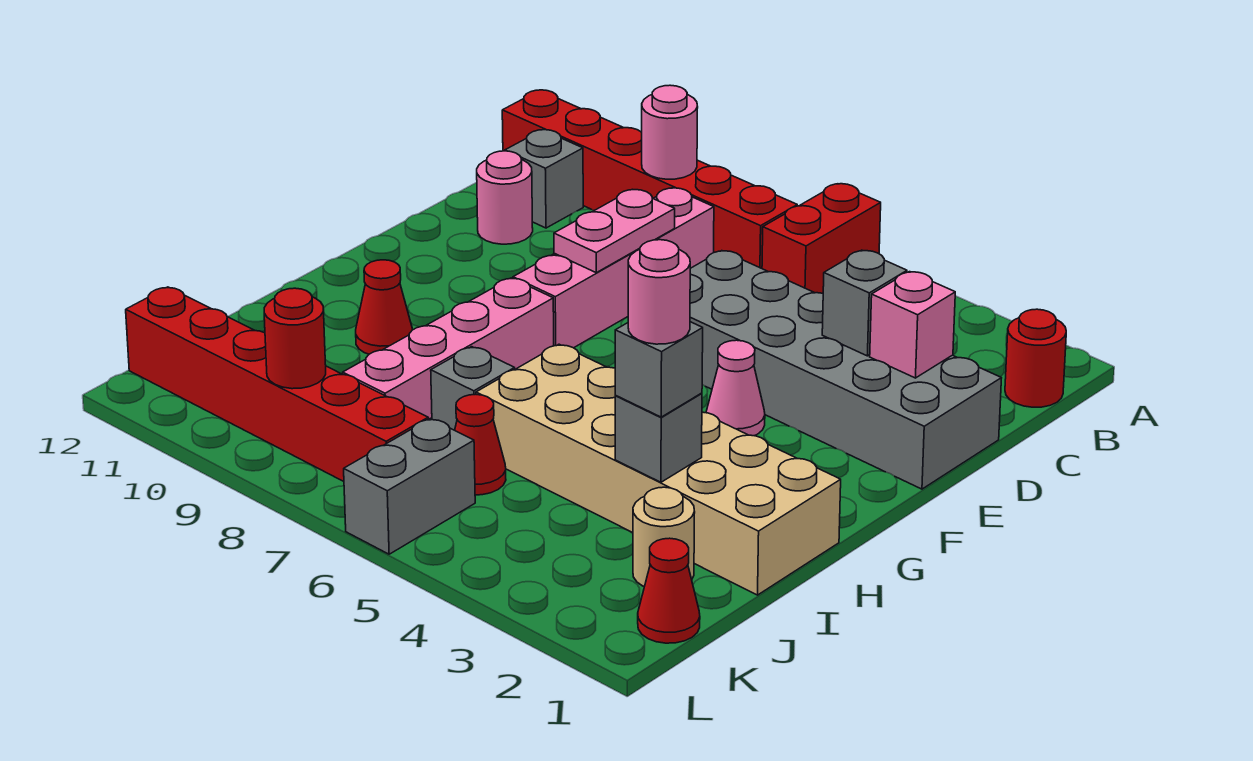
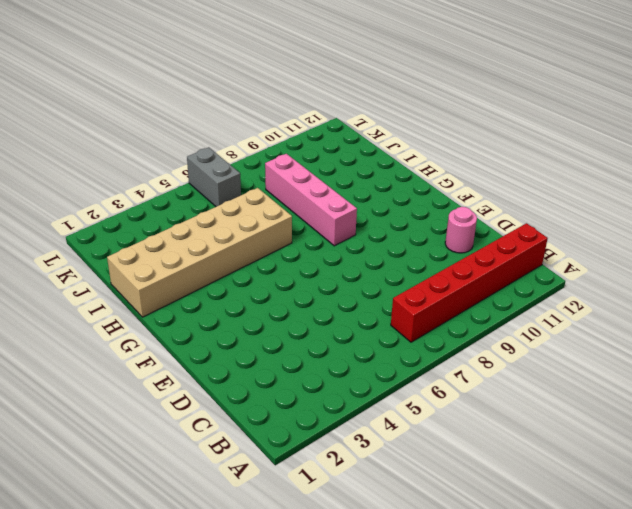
none -> red brick A6:B6 level 1
none -> red round brick B1 level 1
none -> pink brick C8:F8 level 1

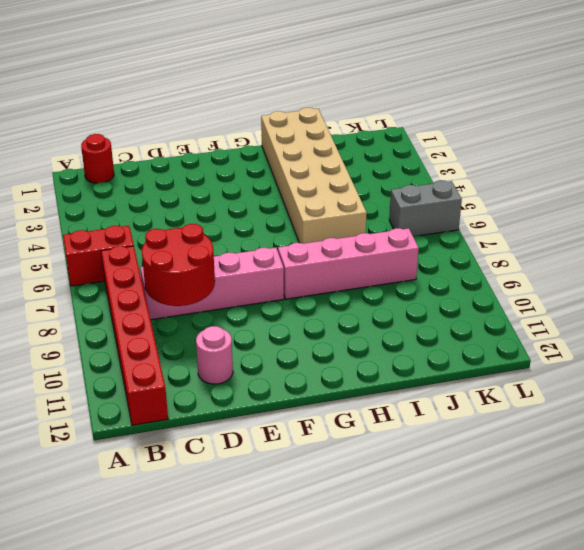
red round brick C8:D9 level 2 -> pink plate D8:E8 level 2
none -> grey brick C11 level 1
none -> grey brick D1:E6 level 1
none -> pink cone F4 level 1

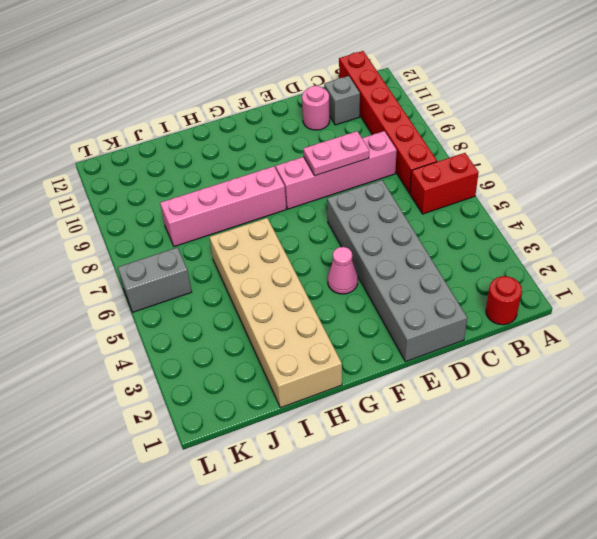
none -> red cone H10 level 1
none -> grey brick I7 level 1
none -> tan round brick J2 level 1

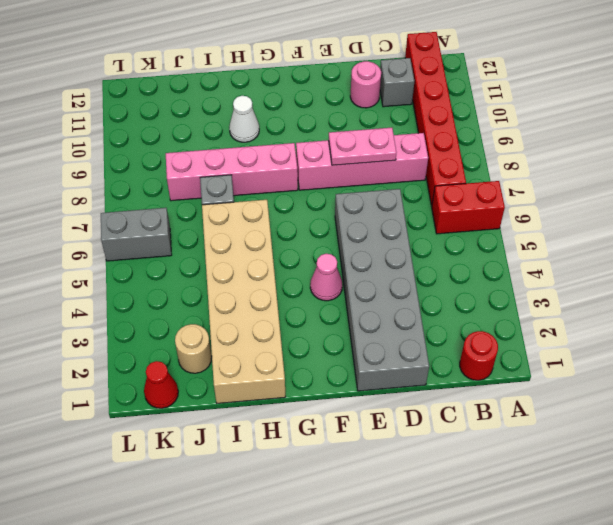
white cone H10 level 1 -> red cone H10 level 1
none -> red cone J6 level 1
none -> red brick K7:K12 level 1
none -> pink round brick B9 level 2

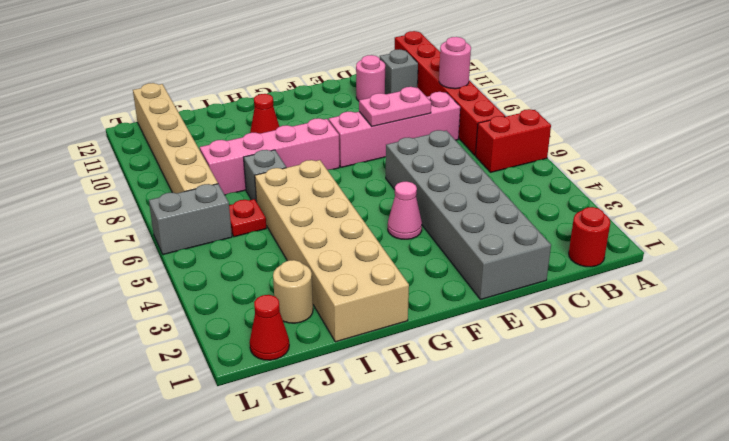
red plate J6 level 1 -> red cone J6 level 1
tan brick K7:K12 level 1 -> red brick K7:K12 level 1
none -> pink brick D2 level 2
none -> grey brick D3 level 2
none -> grey brick I3 level 2

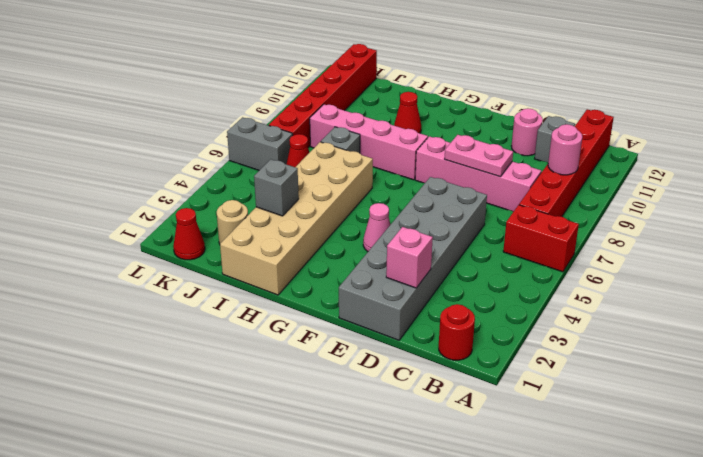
none -> grey brick D3 level 2
none -> red round brick K9 level 2
none -> grey brick I3 level 3

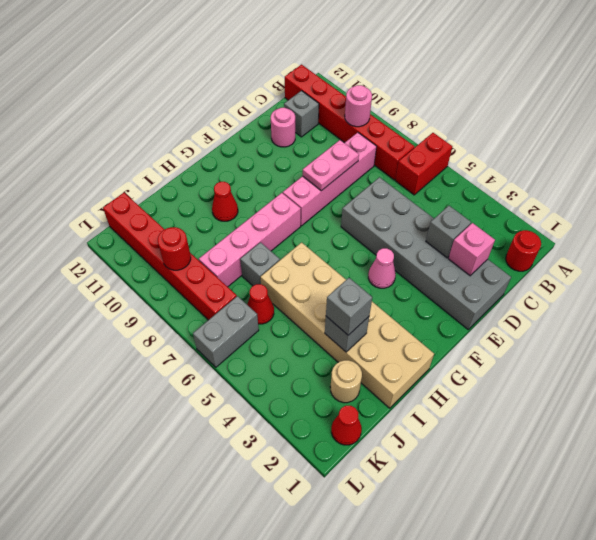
none -> pink round brick I3 level 4

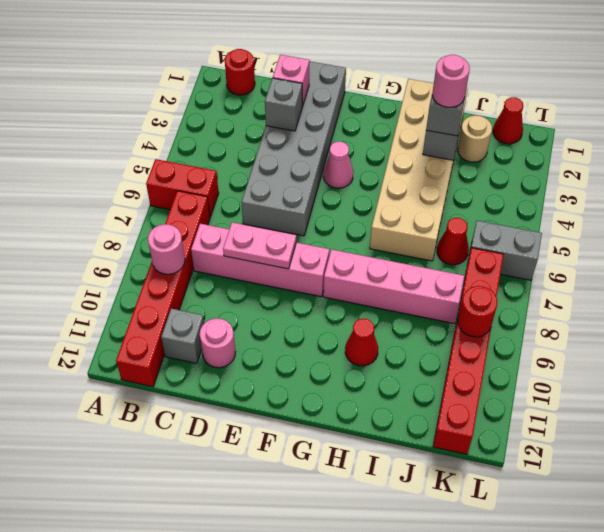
none -> grey brick I7 level 1

